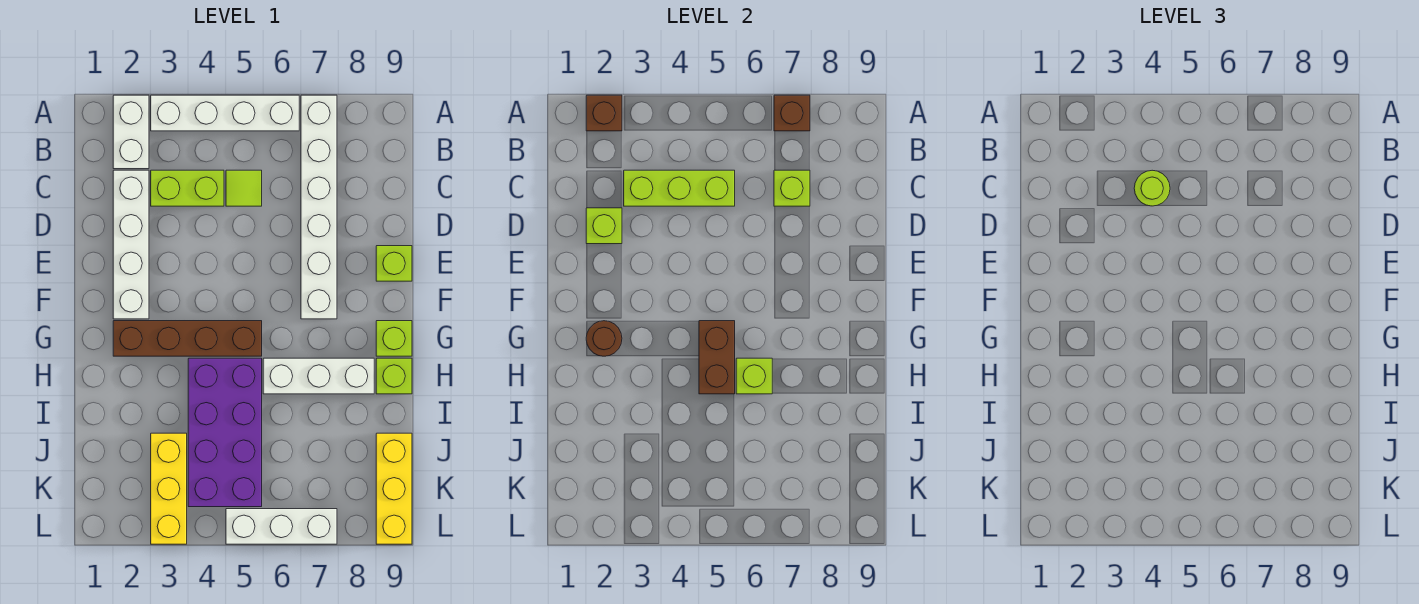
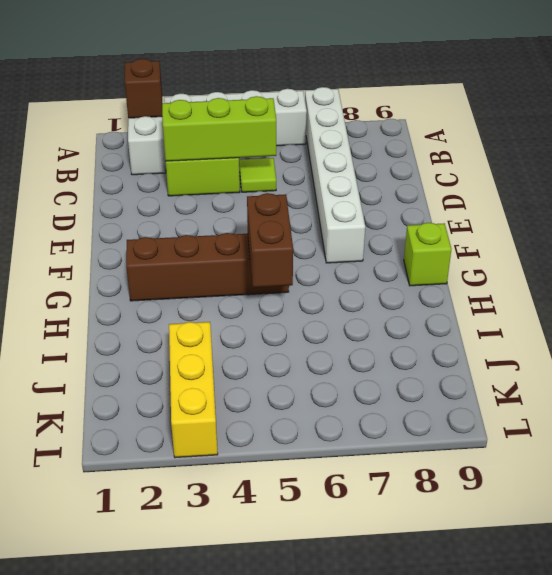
none -> white brick C2:F2 level 1
none -> lime brick E9 level 1
none -> purple brick H4:K5 level 1

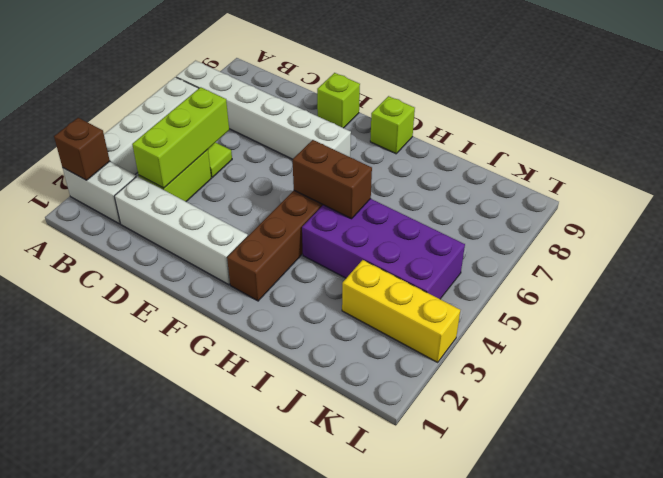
none -> white brick H6:H8 level 1
none -> lime brick H9 level 1
none -> yellow brick J9:L9 level 1

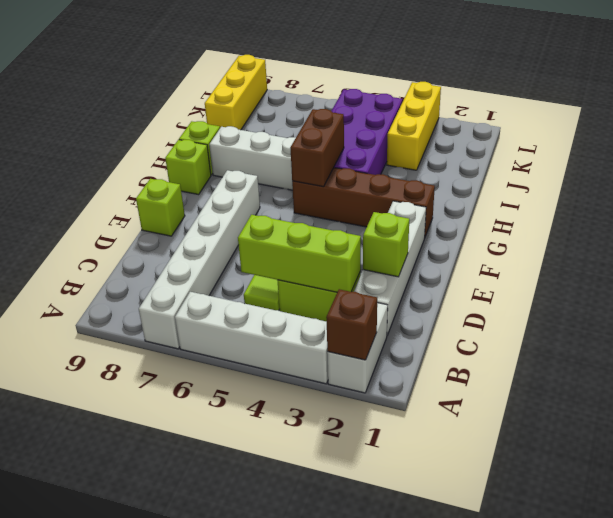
none -> white brick L5:L7 level 1
none -> brown brick A7 level 2
none -> lime brick C7 level 2

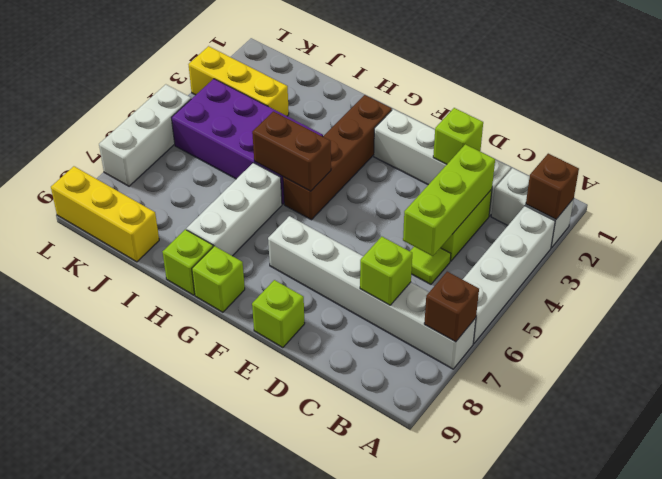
none -> brown round brick G2 level 2
none -> lime brick H6 level 2
none -> lime round brick C4 level 3

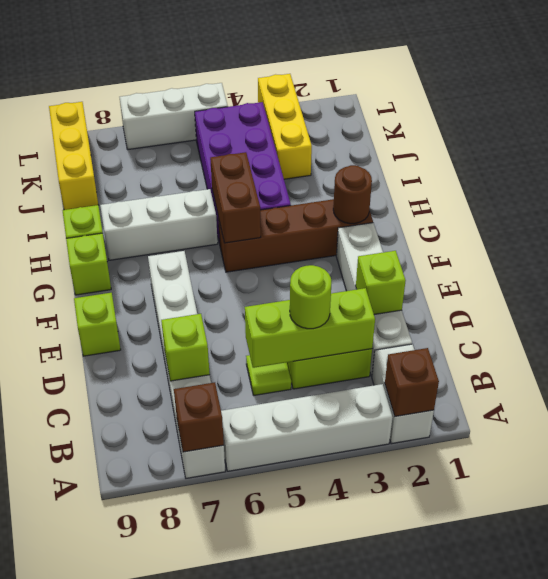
none -> lime brick H6 level 2

